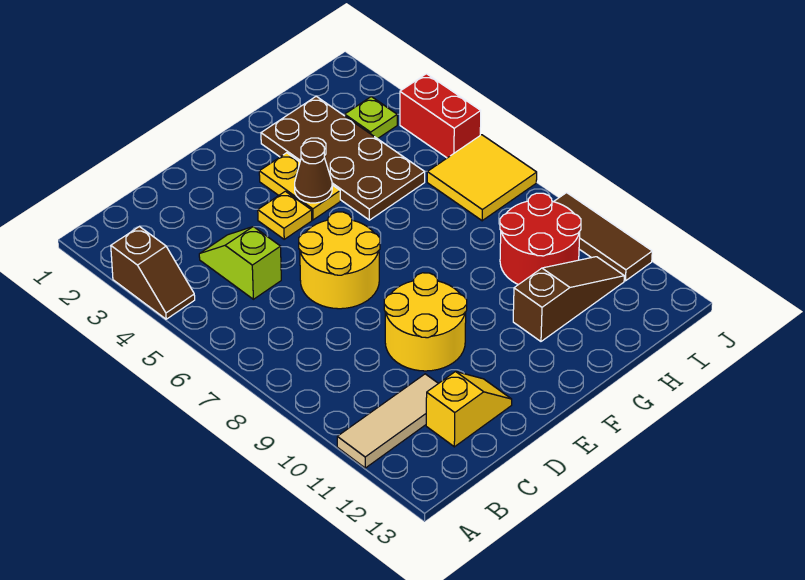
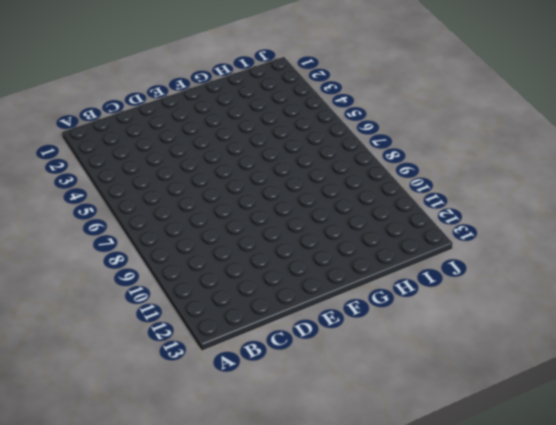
none -> brown slope A3:A4 level 1 top 3
none -> tan tile A11:C11 level 1
none -> lime slope C4:C5 level 1 top 5

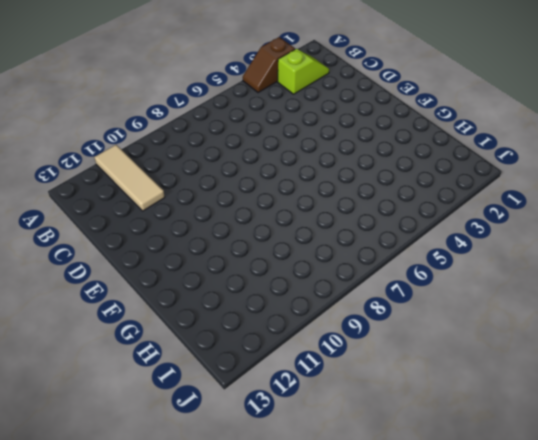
lime slope B2:B3 level 1 top 3 -> lime slope C4:C5 level 1 top 5
none -> yellow slope C12:D12 level 1 top C
none -> yellow round brick D6:E7 level 1
none -> yellow round brick D9:E10 level 1

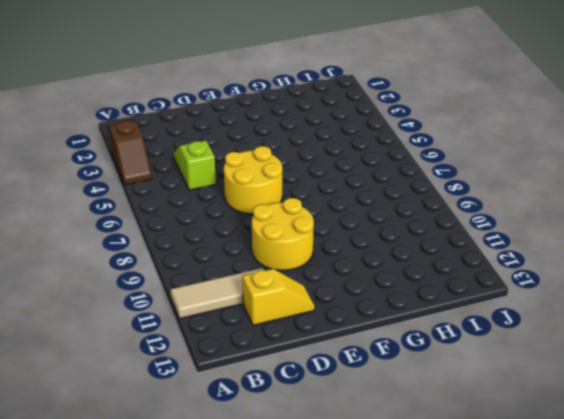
none -> yellow plate E4 level 1
none -> yellow plate F3:F4 level 1
none -> brown plate G2:H5 level 1

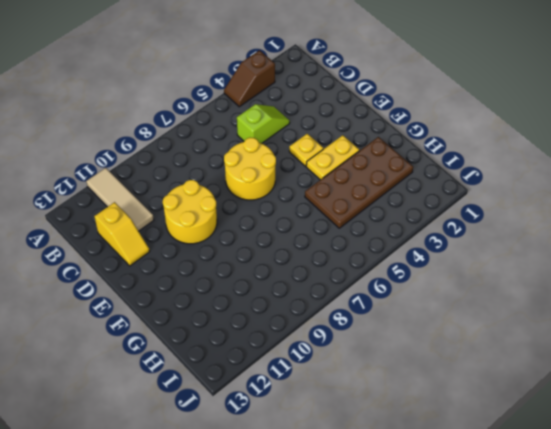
none -> brown slope G11:I11 level 1 top G
none -> red round brick H9:I10 level 1
none -> lime plate I3 level 1

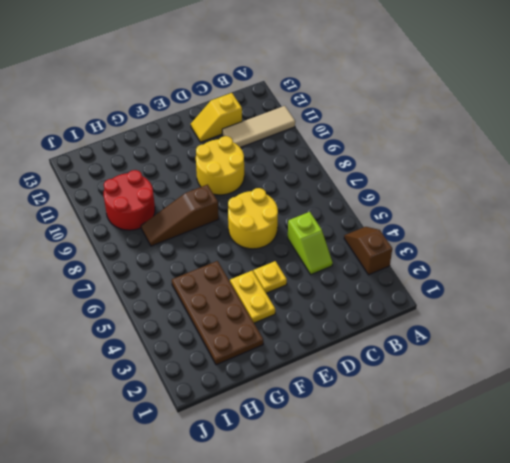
brown slope F8:H8 level 1 top F -> brown slope G11:I11 level 1 top G
none -> lime plate I3 level 1
none -> yellow tile I6:J7 level 1
none -> red brick J4:J5 level 1

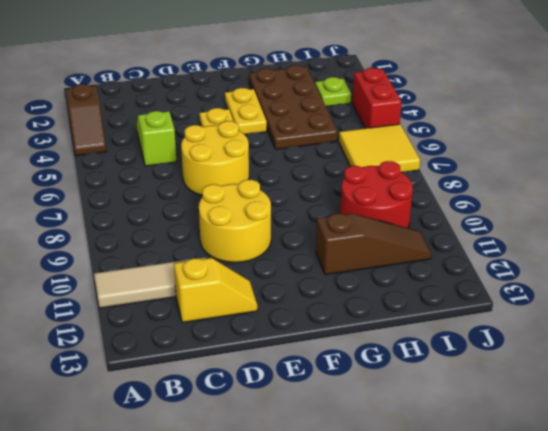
none -> brown tile J9:J11 level 1
none -> brown cone F4 level 2

